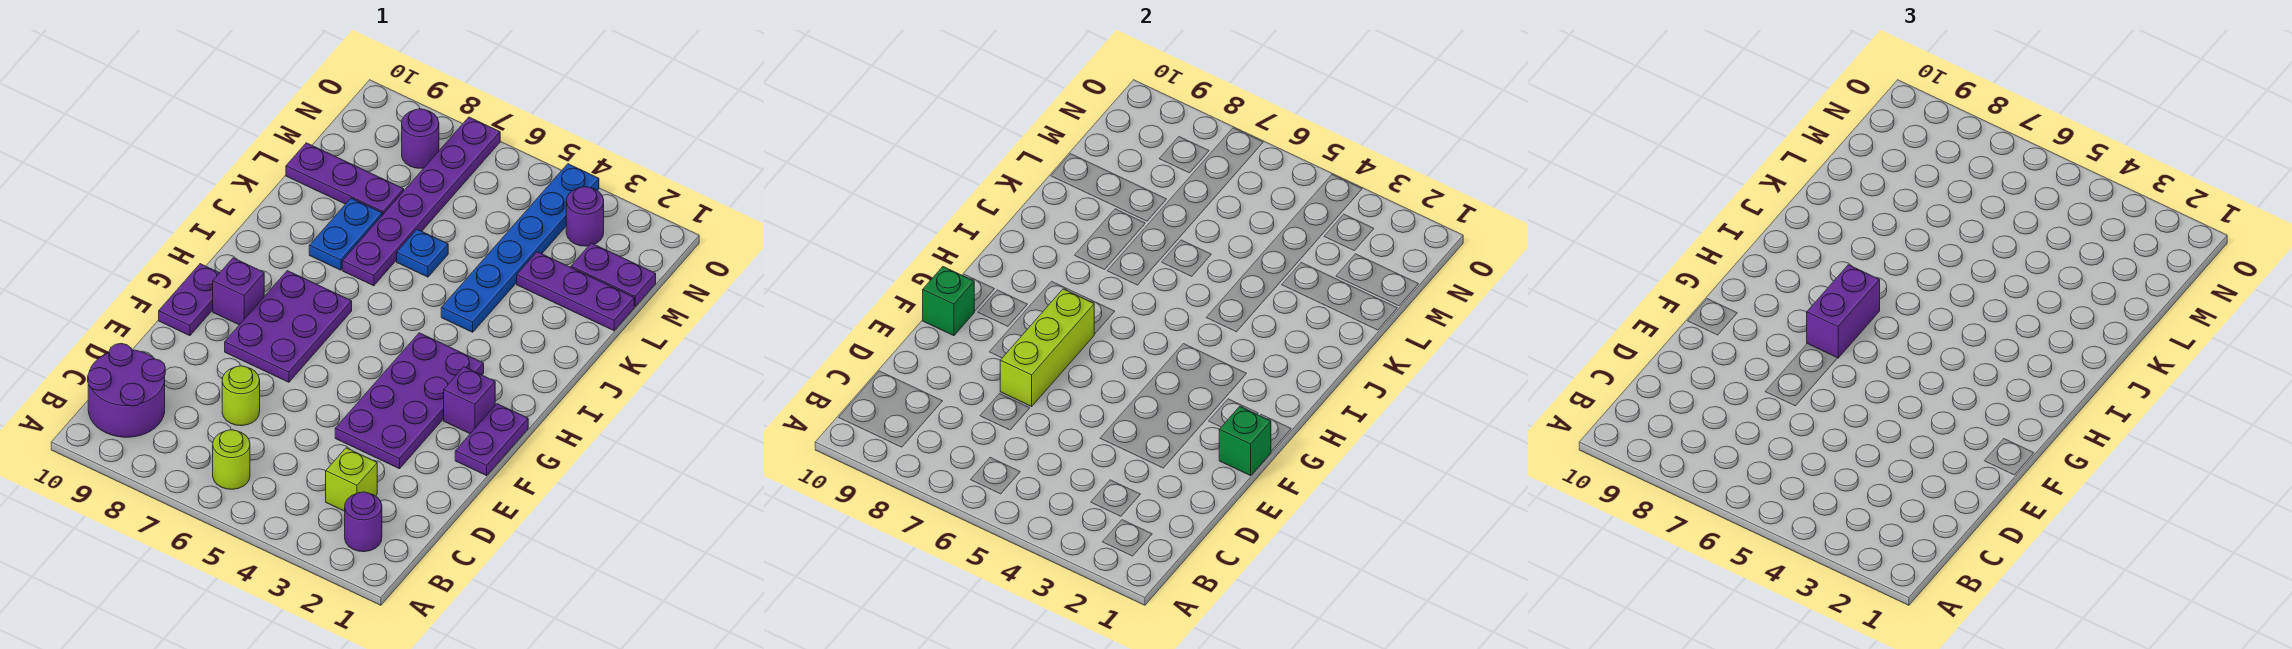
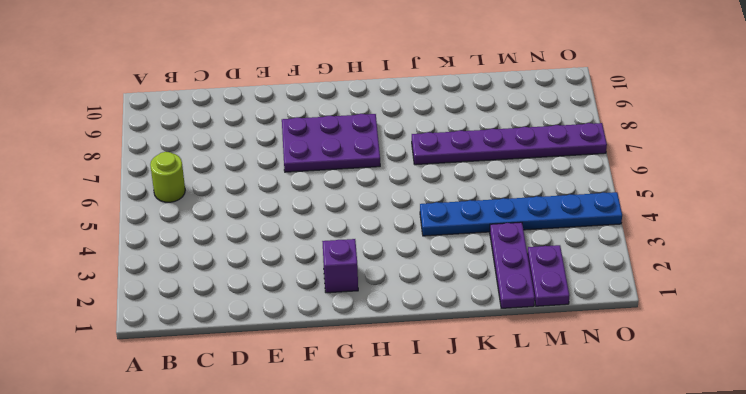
none -> purple round brick B2 level 1
none -> purple round brick B9:C10 level 1
none -> lime brick C3 level 1

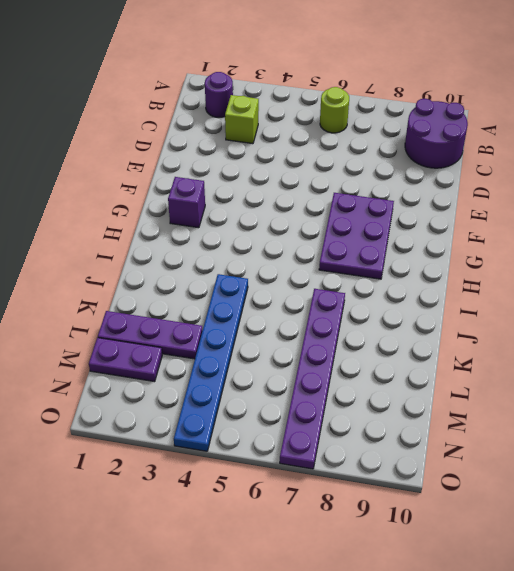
none -> lime round brick D7 level 1
none -> purple plate E3:H4 level 1
none -> purple plate F1:G1 level 1

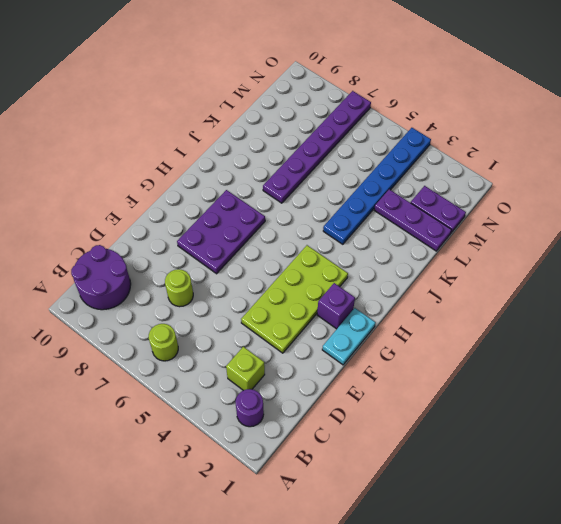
lime plate E3:H4 level 1 -> purple plate E3:H4 level 1
cyan plate F1:G1 level 1 -> purple plate F1:G1 level 1
none -> purple plate F10:G10 level 1
none -> purple brick G9 level 1
none -> blue plate J8:K8 level 1

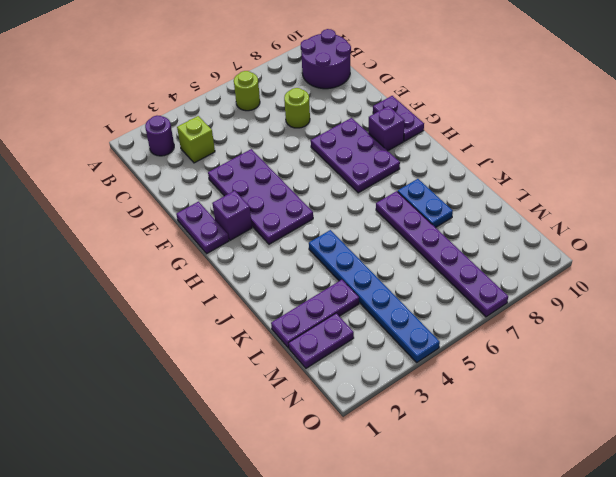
none -> blue plate K6 level 1
none -> purple plate L8:L10 level 1
none -> purple round brick N3 level 1

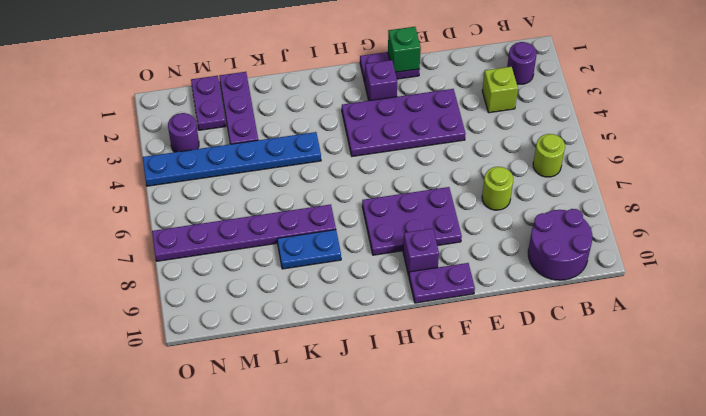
none -> blue plate K6 level 1
none -> purple plate L8:L10 level 1
none -> purple round brick N8 level 1

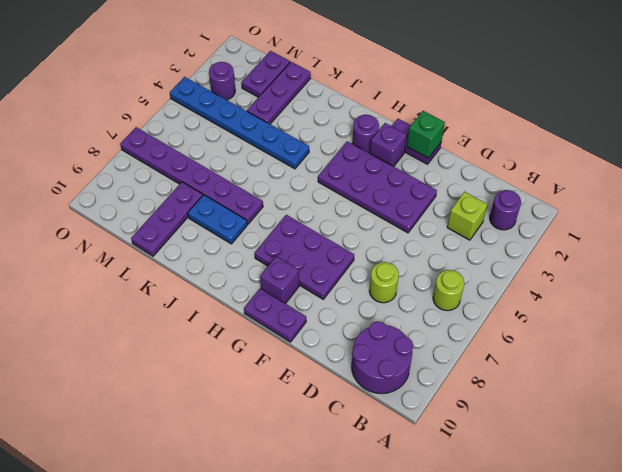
purple round brick H2 level 1 -> purple round brick N8 level 1
none -> blue plate K6 level 1
none -> lime brick E7:G7 level 2
none -> green brick F10 level 2

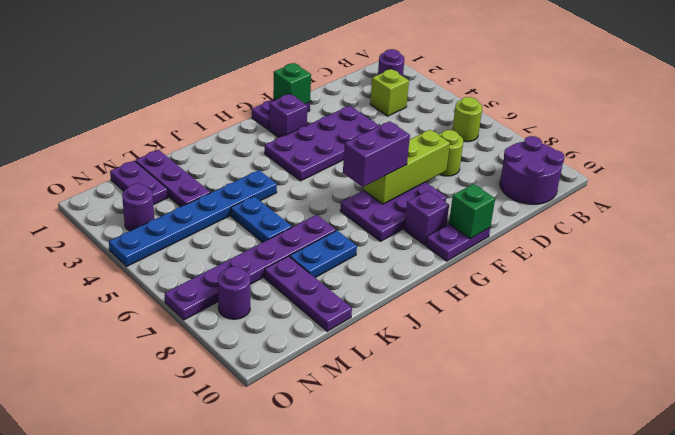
blue plate K5:K6 level 1 -> blue plate K6 level 1

